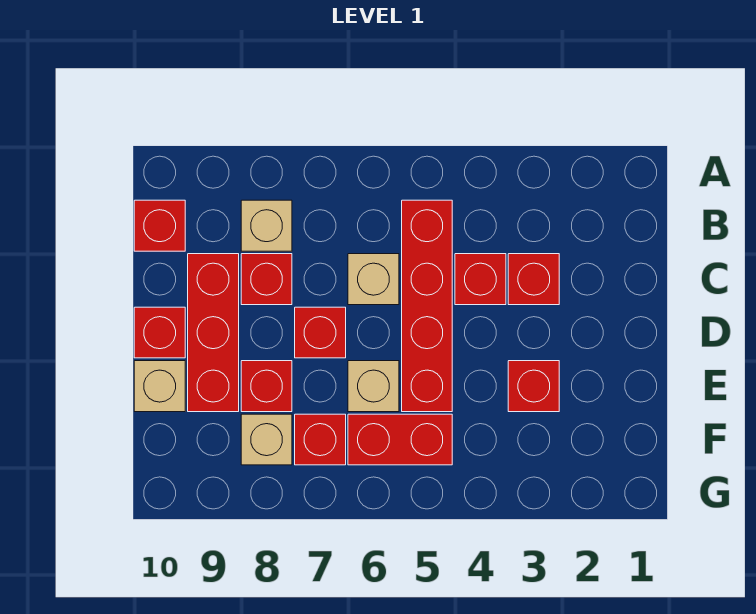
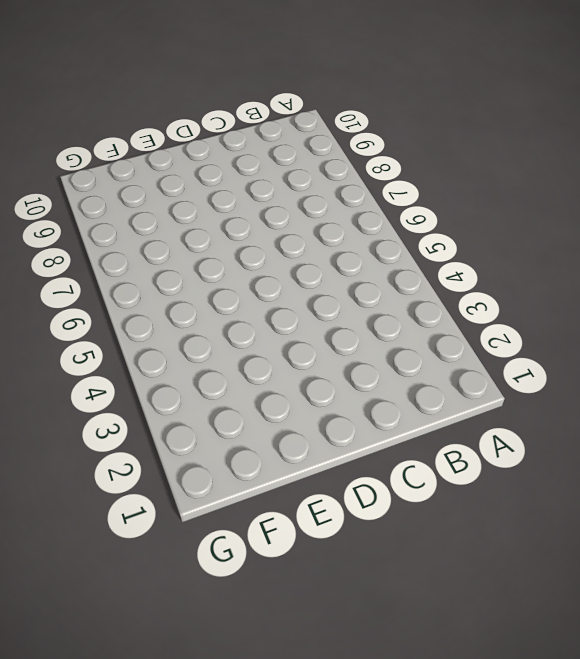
none -> red brick B5:E5 level 1
none -> tan brick B8 level 1
none -> red brick B10 level 1

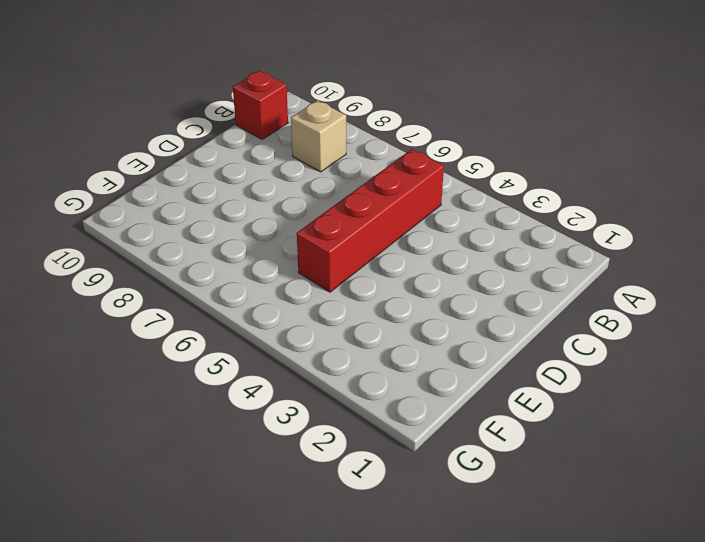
none -> red brick C3 level 1
none -> red brick C4 level 1
none -> tan brick C6 level 1

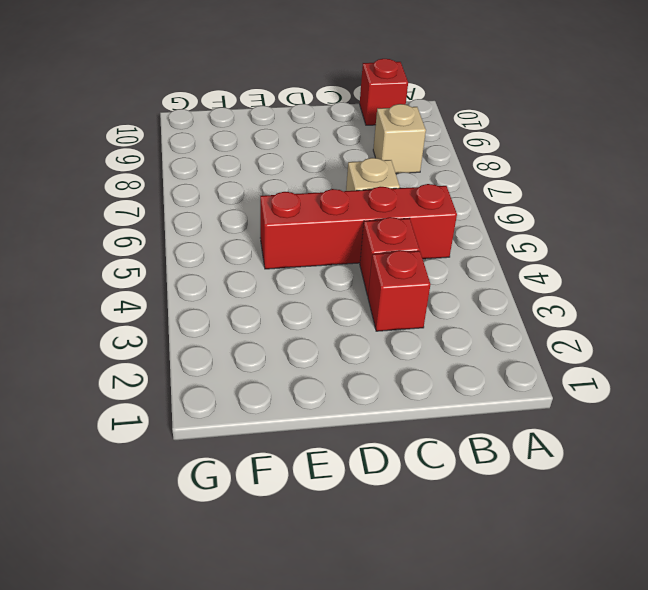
none -> red brick C8 level 1
none -> red brick C9:E9 level 1
none -> red brick D7 level 1

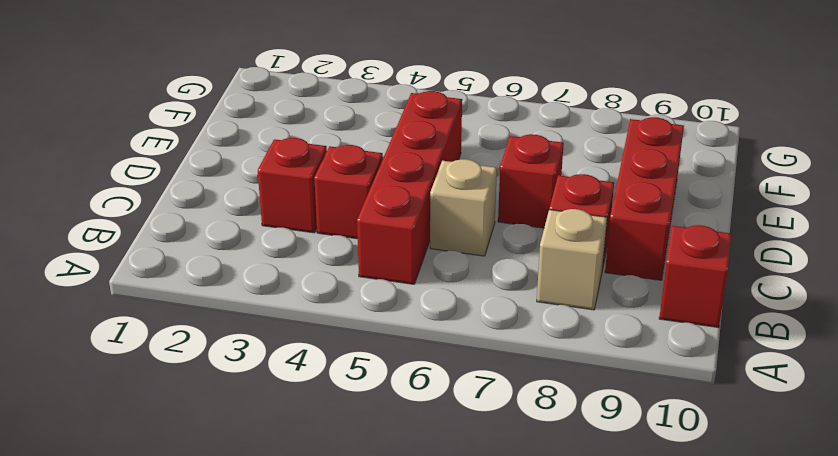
none -> red brick D10 level 1
none -> red brick E3 level 1
none -> tan brick E6 level 1

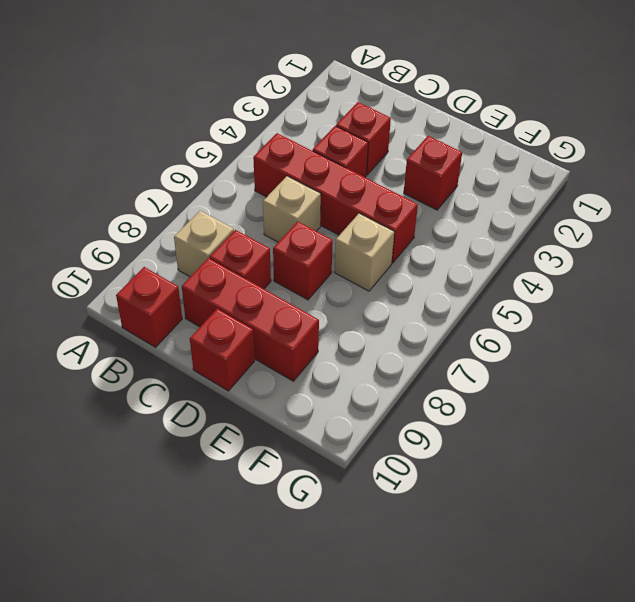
none -> red brick E8 level 1
none -> tan brick E10 level 1
none -> red brick F5:F6 level 1

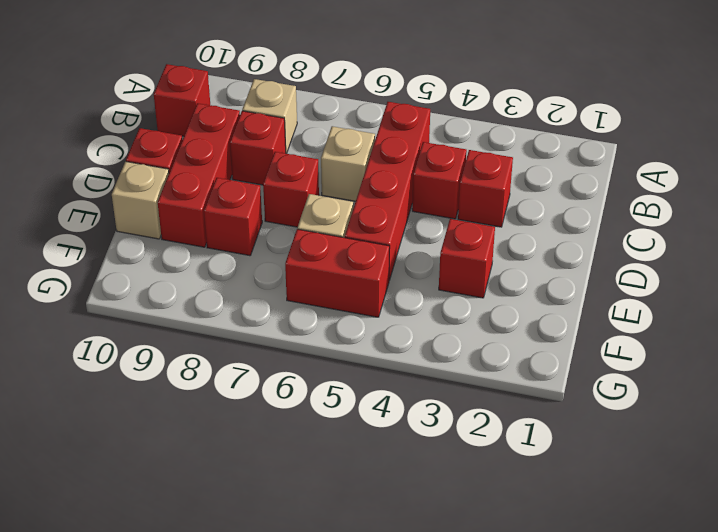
none -> red brick F7 level 1
none -> tan brick F8 level 1

